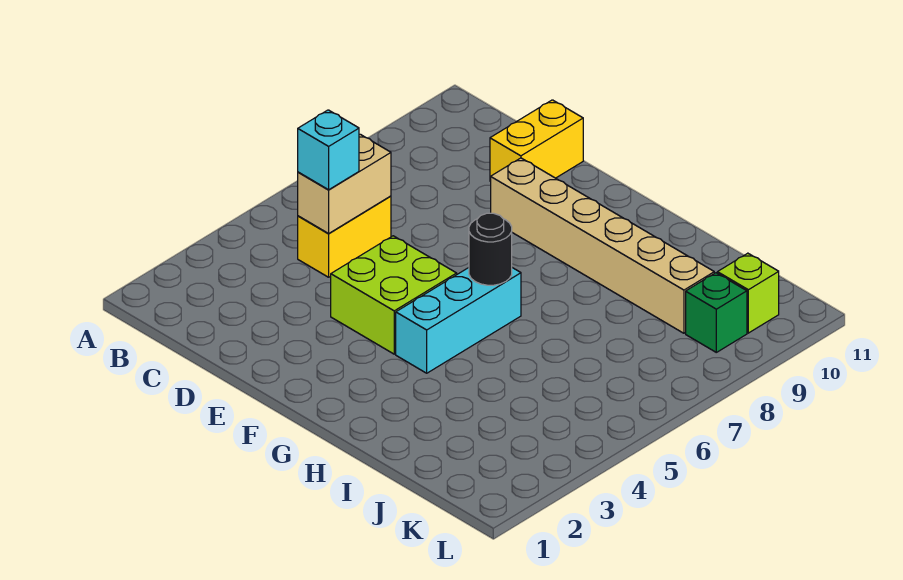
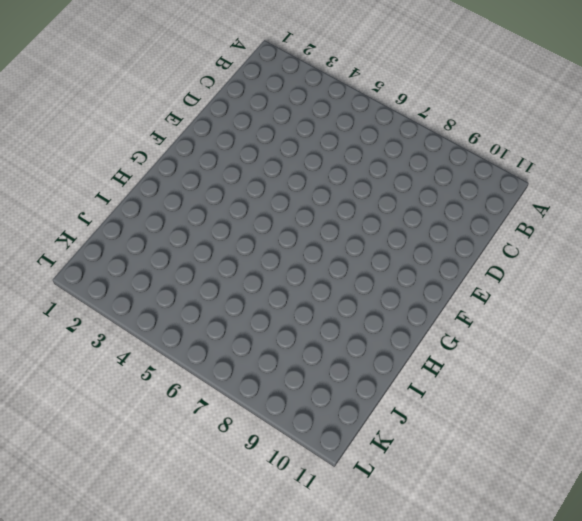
none -> yellow brick C5:C6 level 1
none -> yellow brick D10:D11 level 1

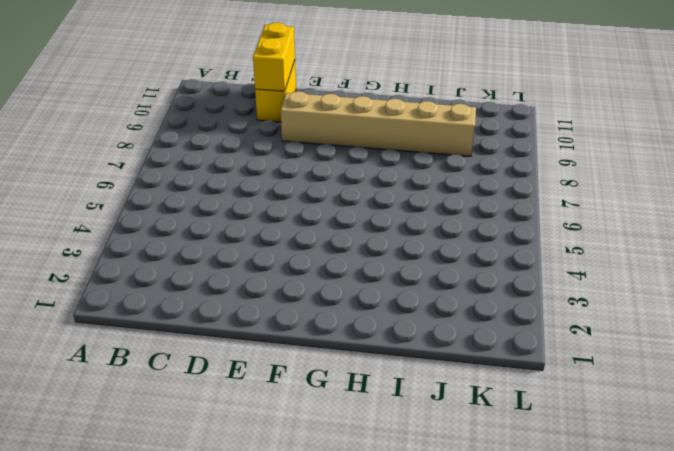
yellow brick D10:D11 level 2 -> yellow brick C5:C6 level 1
none -> lime brick E4:F5 level 1
none -> cyan brick G4:G6 level 1

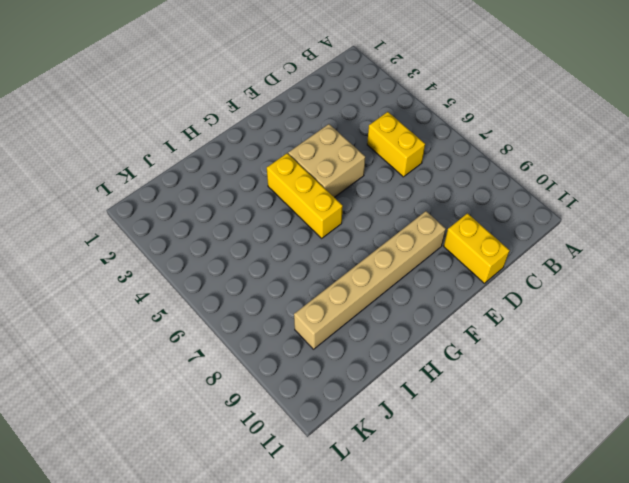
tan brick E4:F5 level 1 -> lime brick E4:F5 level 1
yellow brick G4:G6 level 1 -> cyan brick G4:G6 level 1
none -> green brick K9 level 1
none -> lime brick K10 level 1

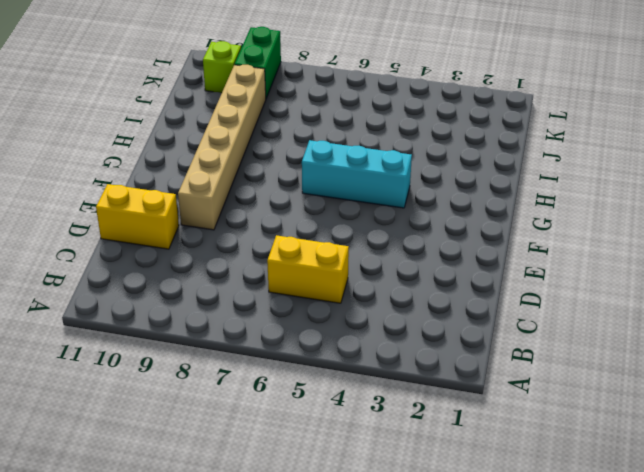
green brick K9:L9 level 1 -> green brick K9 level 1
none -> lime brick E4:F5 level 1
none -> tan brick C5:C6 level 2

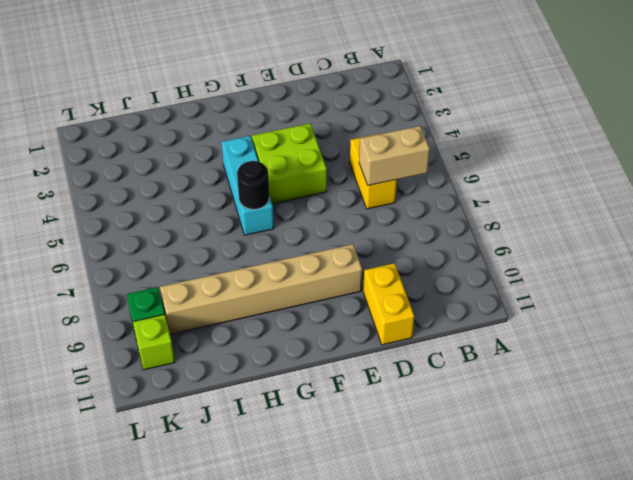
tan brick B6:C6 level 2 -> tan brick C5:C6 level 2
none -> cyan brick C5 level 3

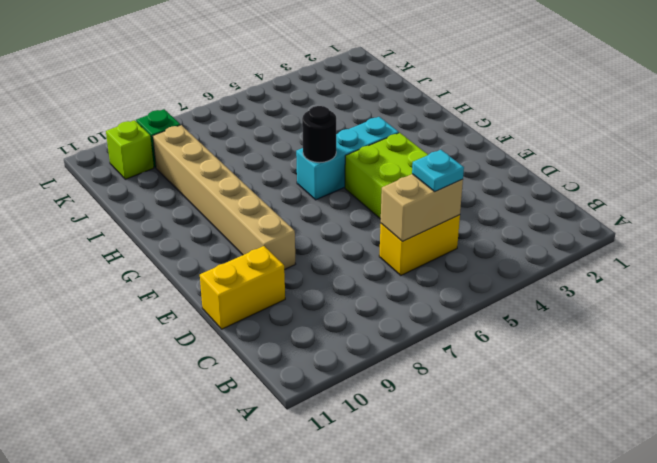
cyan plate C5 level 3 -> cyan brick C5 level 3

